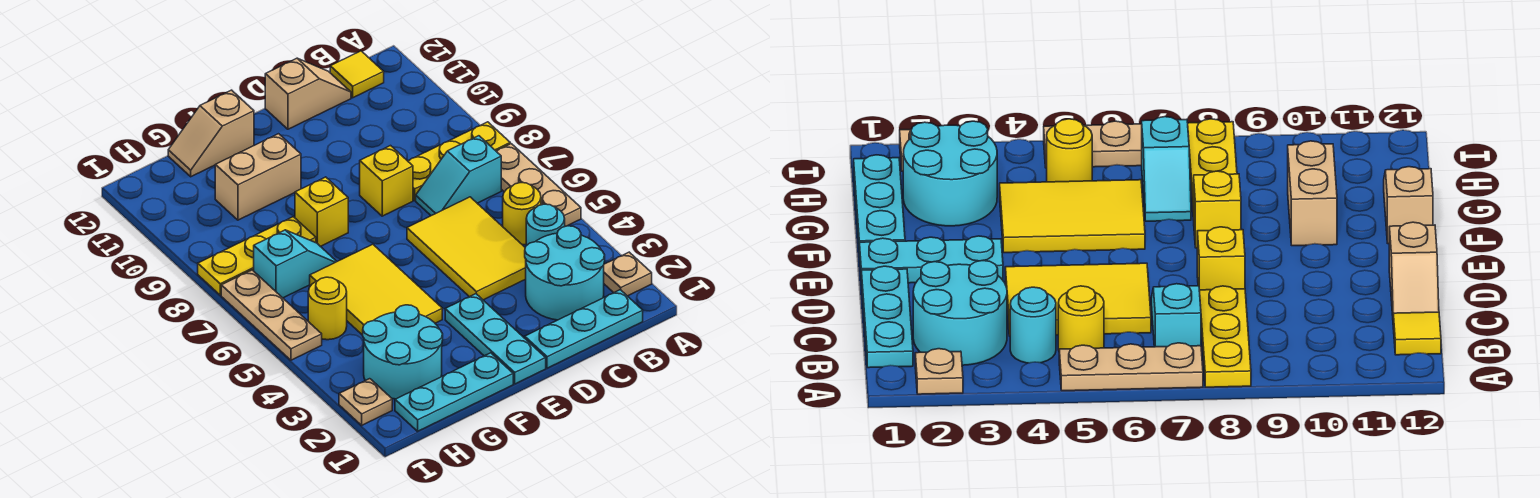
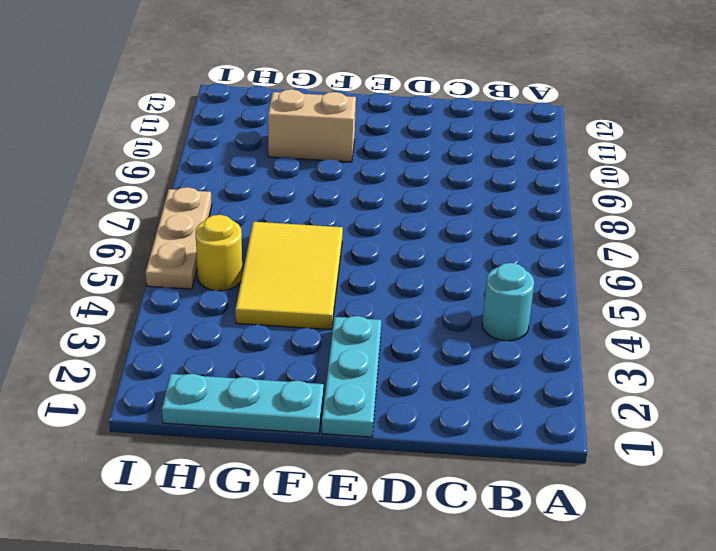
none -> tan plate A2 level 1
none -> tan plate A5:A7 level 1
none -> yellow plate A8:C8 level 1

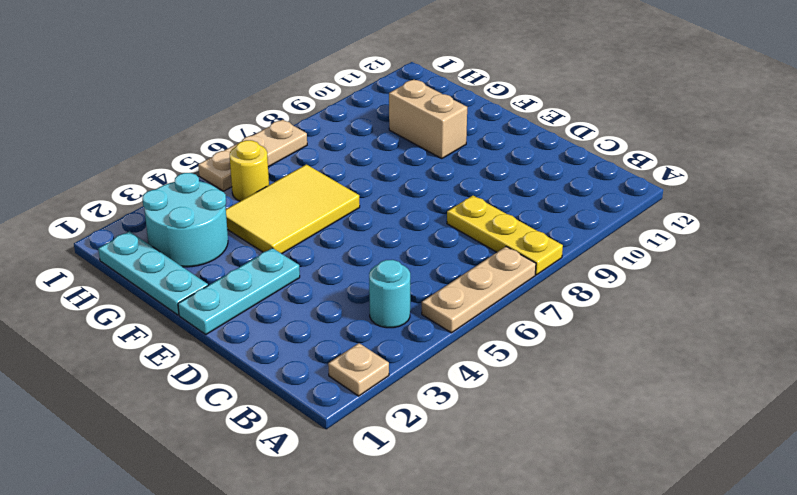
none -> cyan plate B1:D1 level 1
none -> cyan round brick B2:C3 level 1
none -> yellow round brick B5 level 1

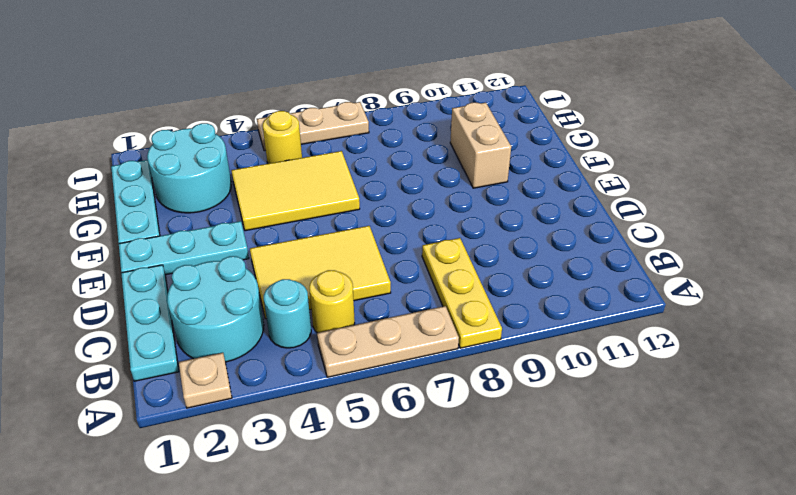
none -> cyan slope B7:C7 level 1 top B
none -> yellow tile B12 level 1
none -> tan slope C12:D12 level 1 top D

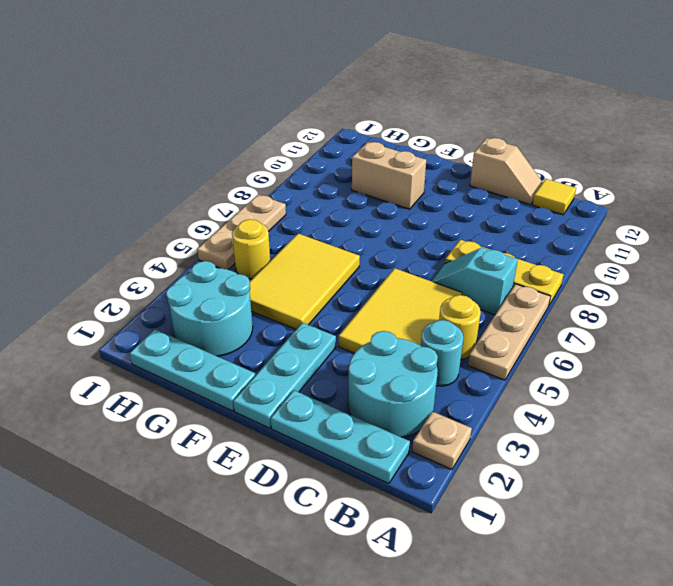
none -> yellow brick D8 level 1
none -> yellow brick F8 level 1
none -> tan slope F12:G12 level 1 top F

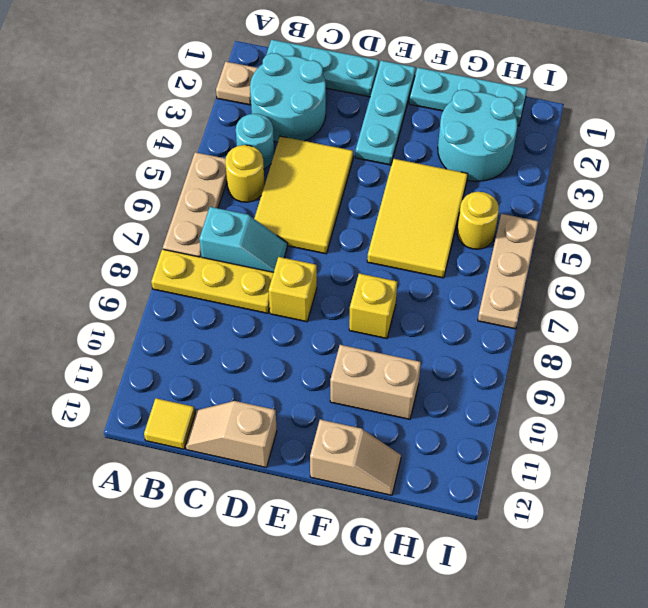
none -> cyan slope G7:H7 level 1 top H
none -> yellow plate G8:I8 level 1
none -> tan plate I2 level 1

